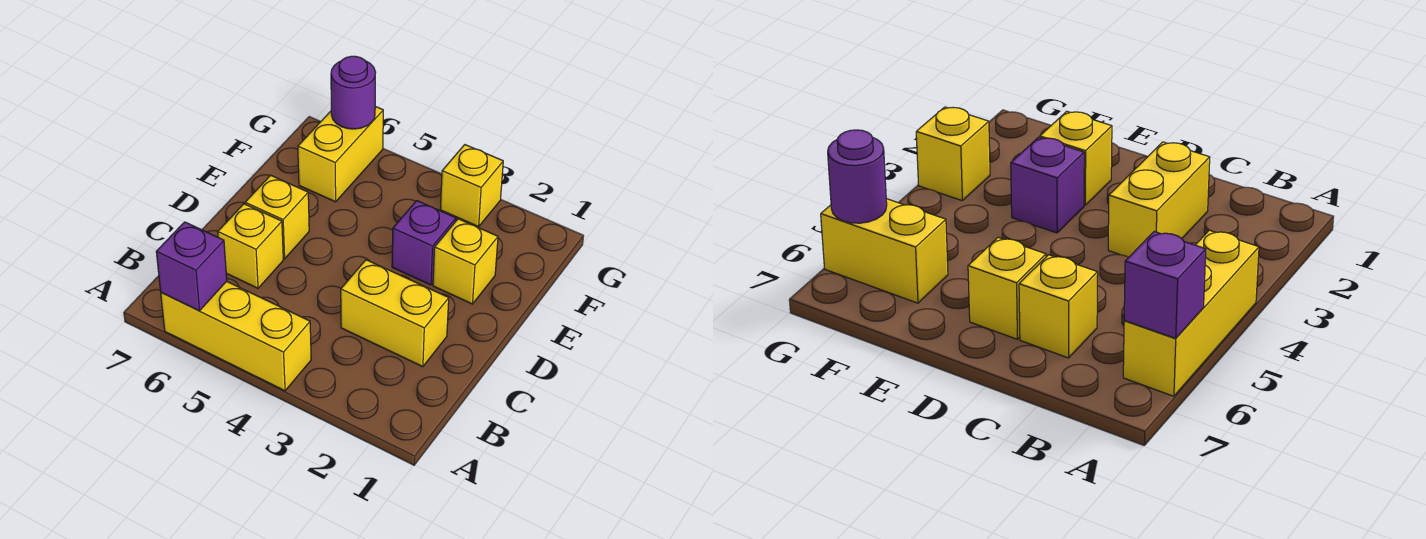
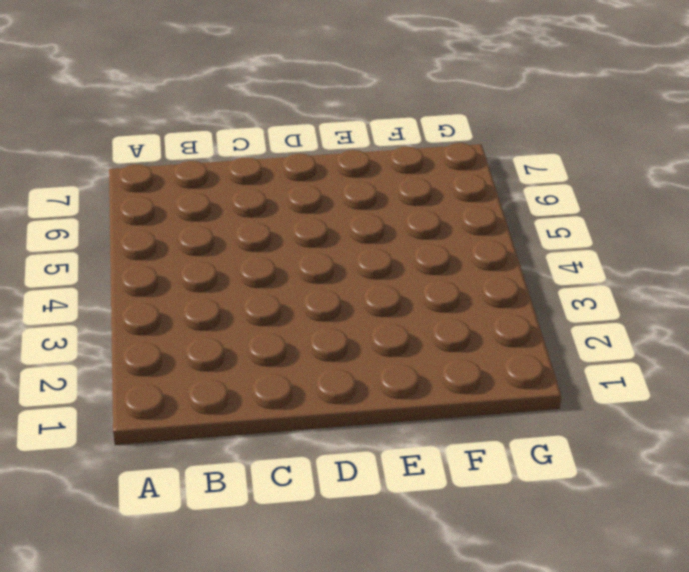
none -> yellow brick A4:A6 level 1
none -> yellow brick C2:C3 level 1

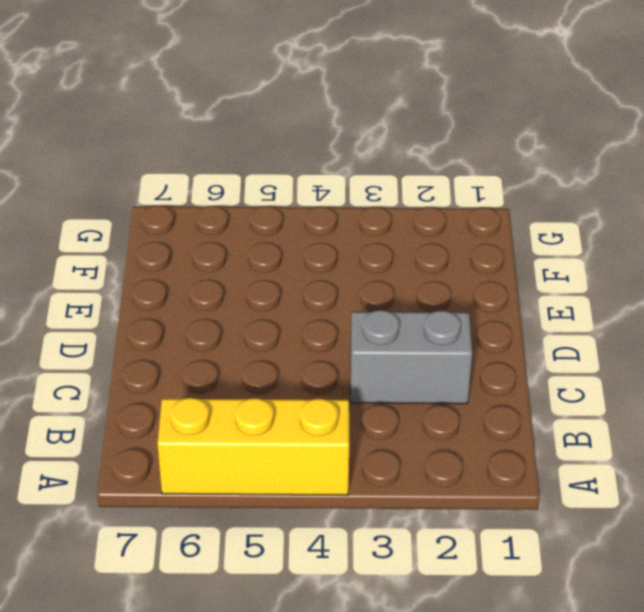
grey brick C2:C3 level 1 -> yellow brick C2:C3 level 1
none -> yellow brick C6 level 1
none -> yellow brick D6 level 1

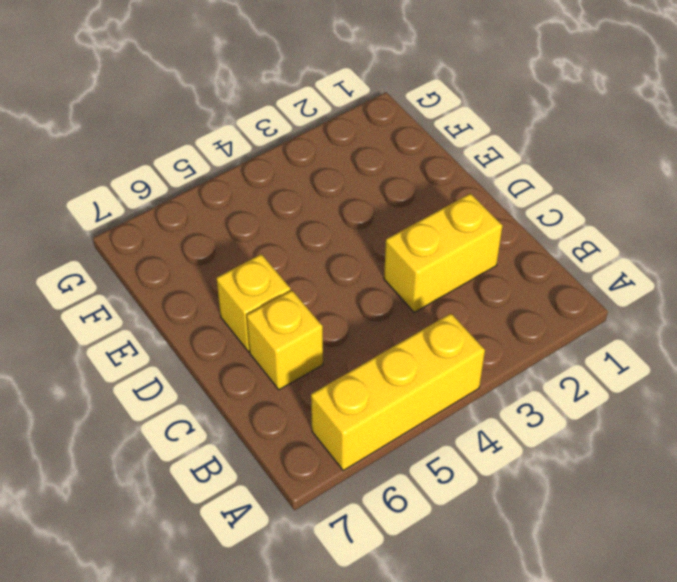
none -> yellow brick E2 level 1
none -> purple brick E3 level 1

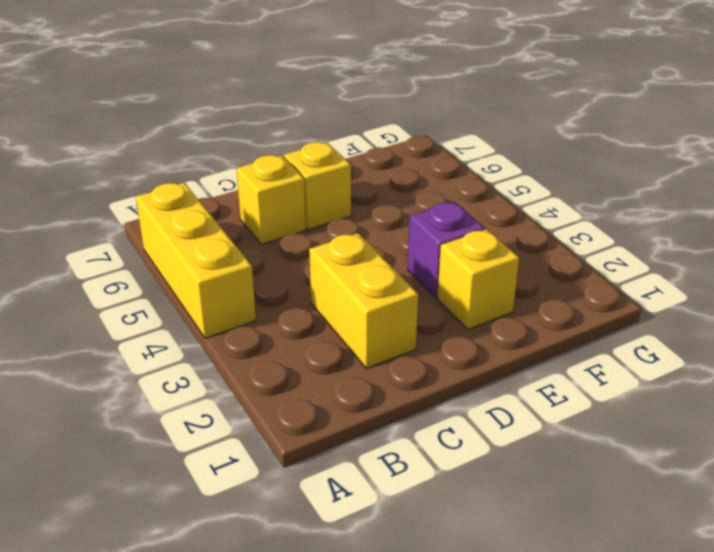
none -> yellow brick F6:G6 level 1
none -> yellow brick G3 level 1

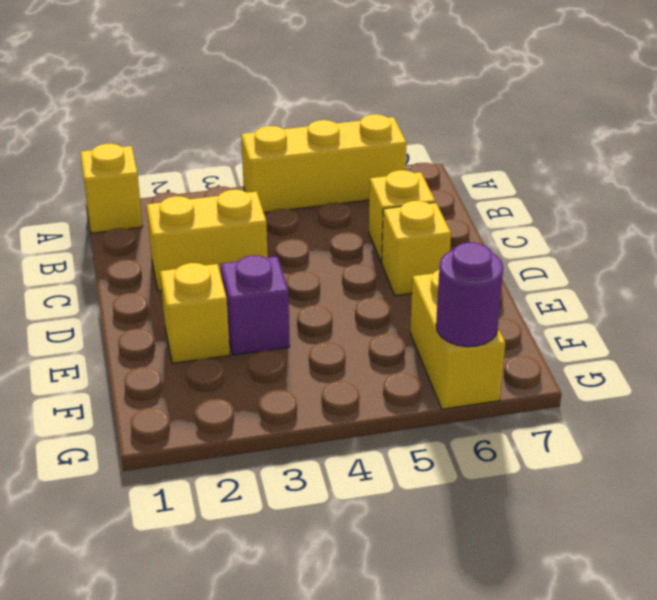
yellow brick A1 level 1 -> yellow brick G3 level 1
none -> purple brick A6 level 2

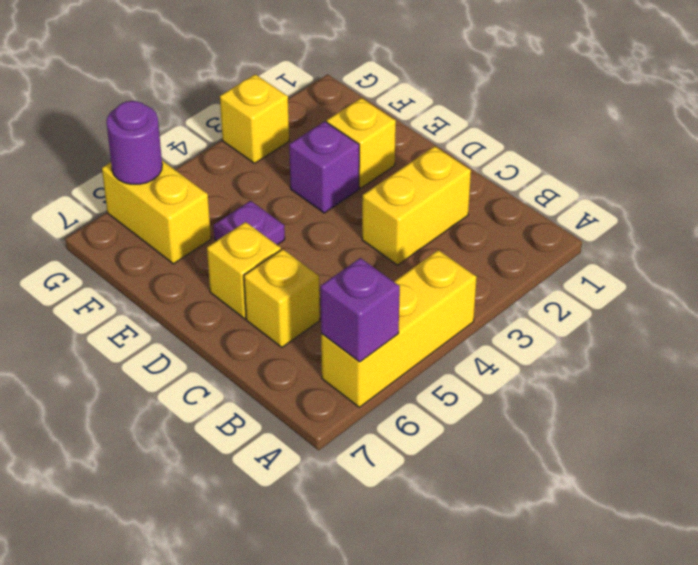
purple plate E5 level 1 -> none

